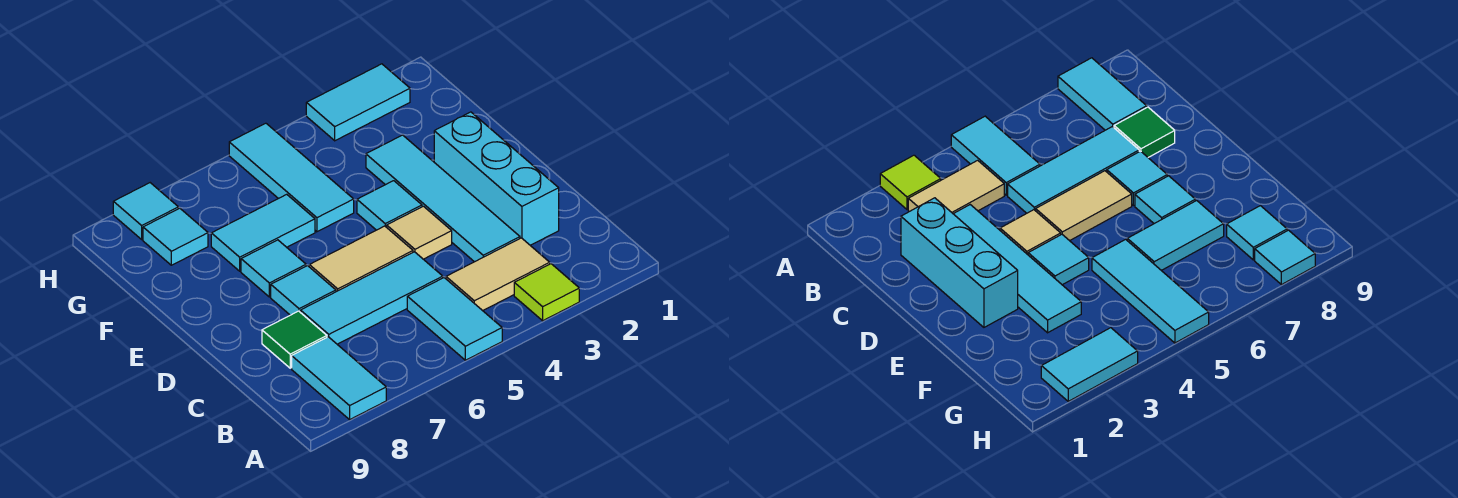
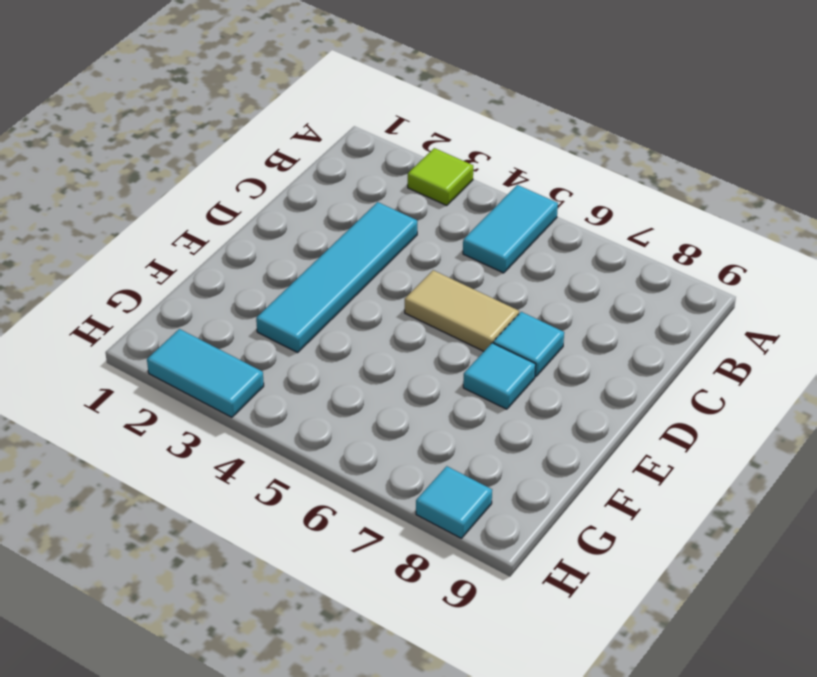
none -> cyan tile A8:B8 level 1
none -> tan tile B3:B4 level 1
none -> cyan brick C2:E2 level 1

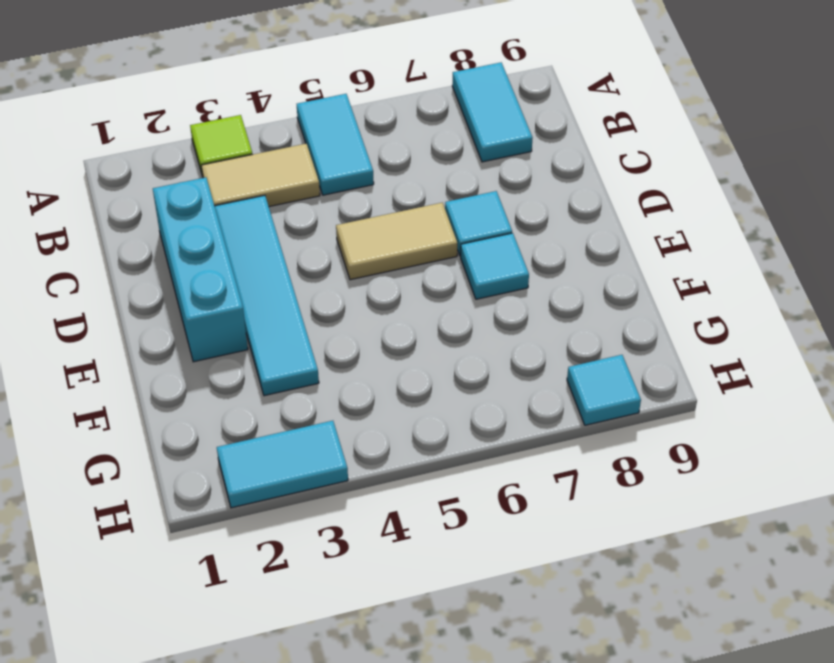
none -> cyan tile C5:C7 level 1
none -> green tile C8 level 1
none -> tan tile D4 level 1

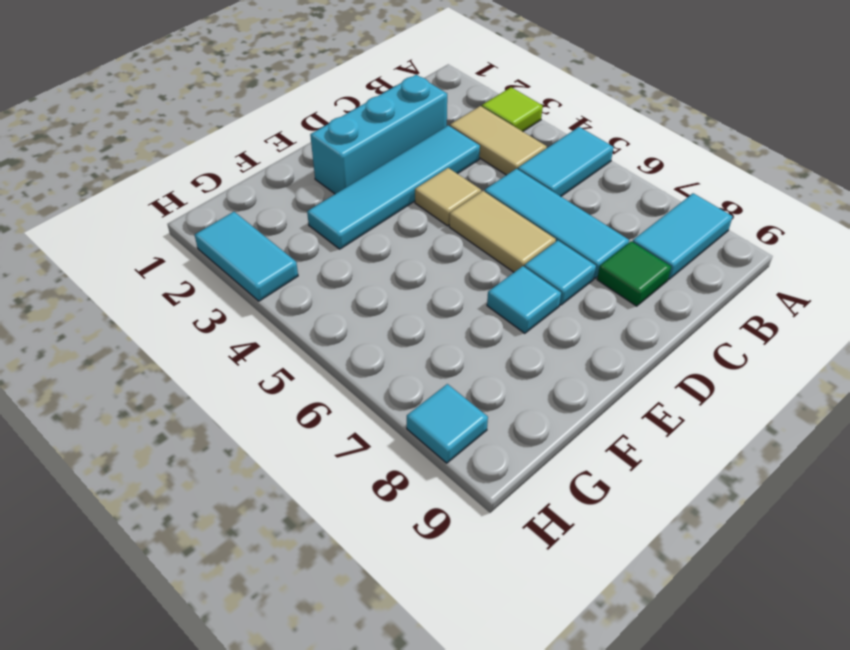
none -> cyan tile E4 level 1
none -> cyan tile F5:H5 level 1
none -> cyan tile F6:F7 level 1

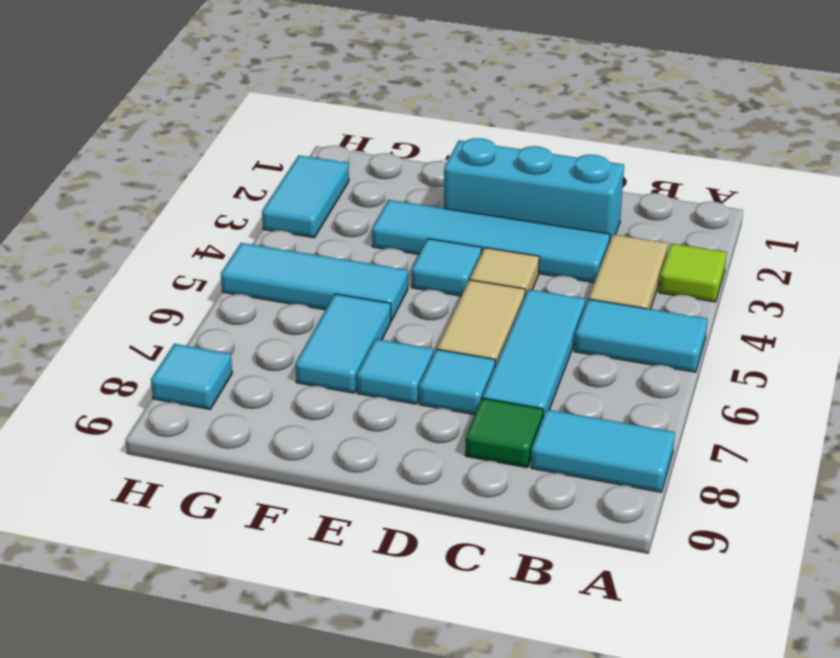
none -> cyan tile G8 level 1

